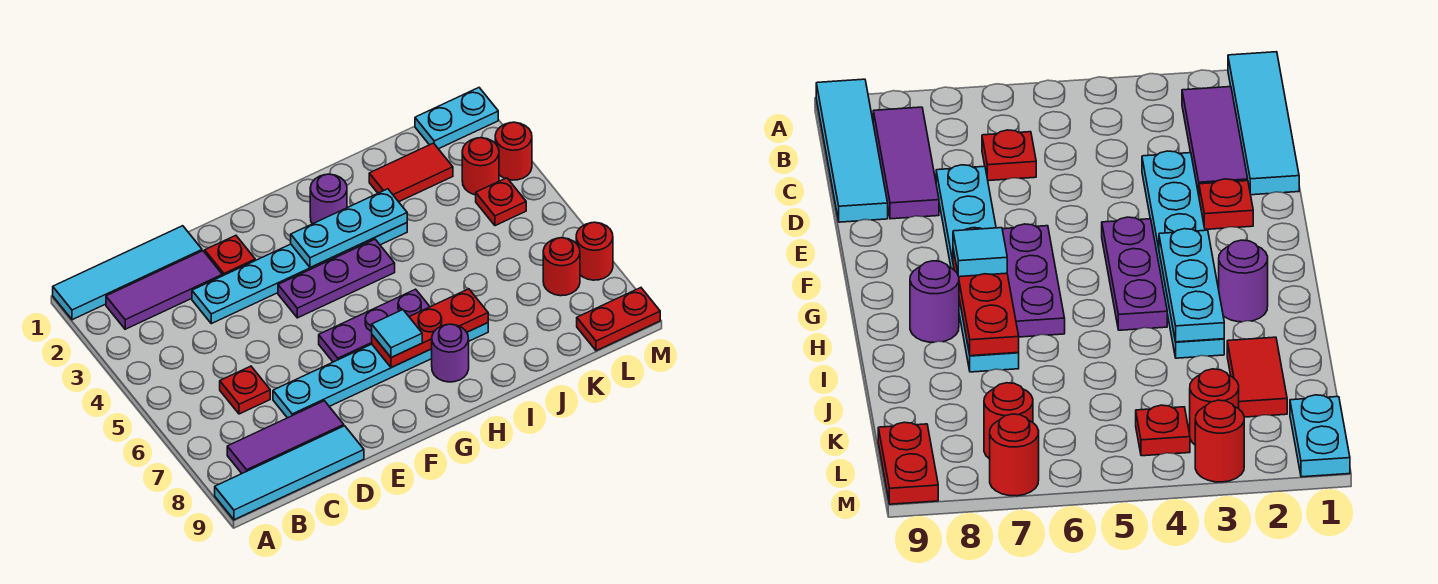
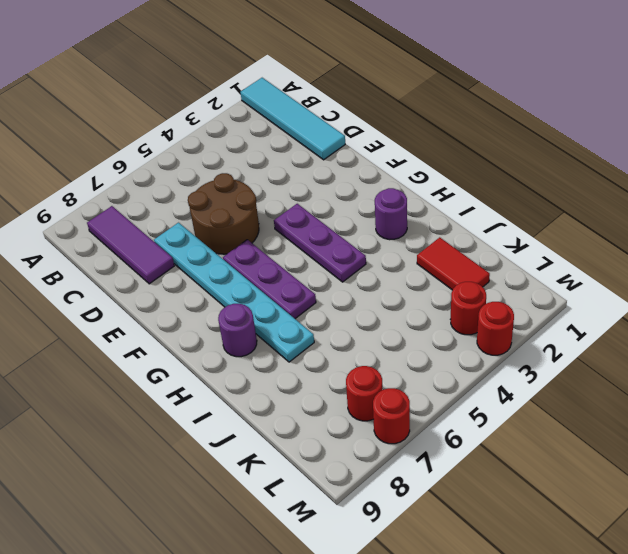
brown round brick D5:E6 level 1 -> none
none -> cyan tile A9:D9 level 1
none -> purple tile B2:D2 level 1
none -> red plate C6 level 1

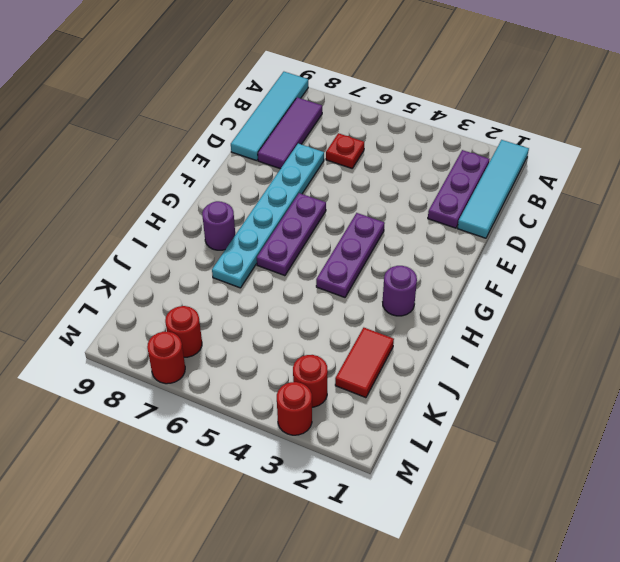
purple plate B2:D2 level 1 -> purple tile B2:D2 level 1
none -> cyan plate D3:I3 level 1
none -> red plate E2 level 1
none -> cyan plate L1:M1 level 1

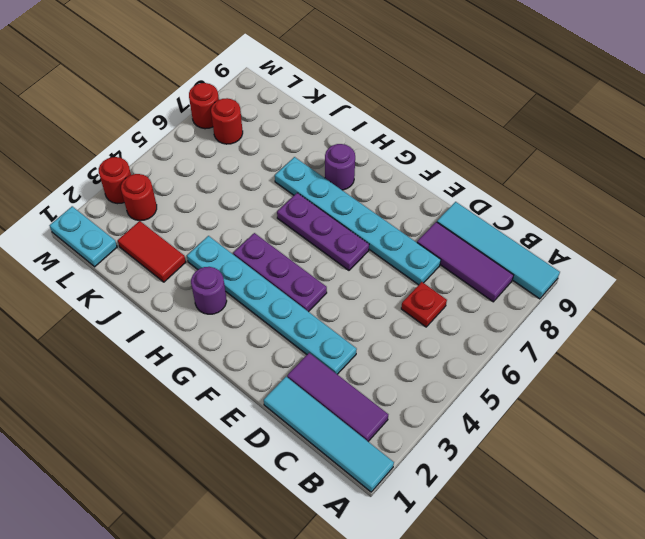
none -> red plate E2 level 1
none -> red plate L4 level 1
none -> red plate L9:M9 level 1

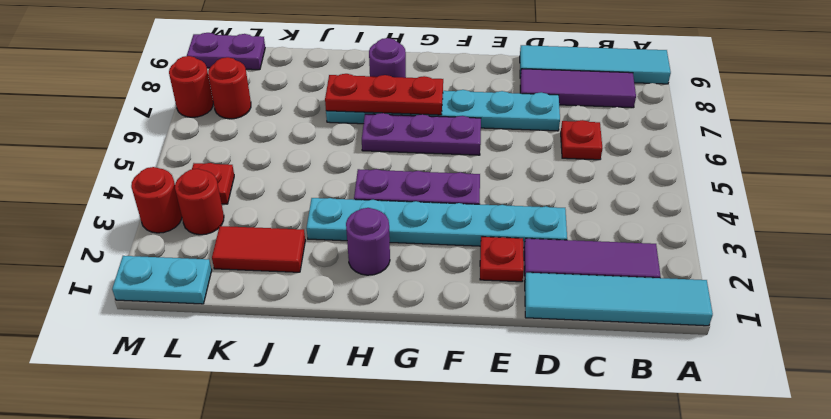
purple plate L9:M9 level 1 -> red plate L9:M9 level 1
none -> cyan plate G3:I3 level 2
none -> cyan tile G7 level 3

